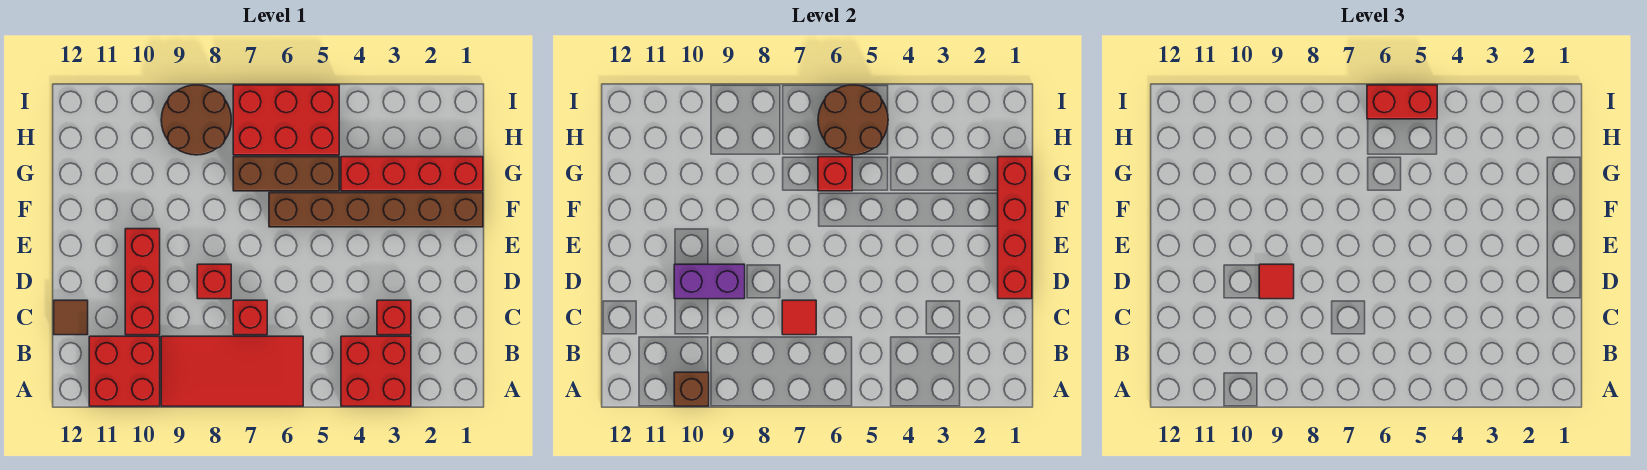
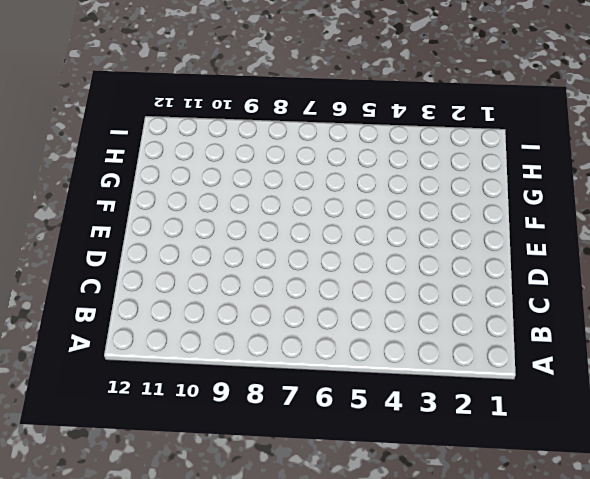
none -> red brick A3:B4 level 1
none -> red tile A6:B9 level 1
none -> red brick A10:B11 level 1

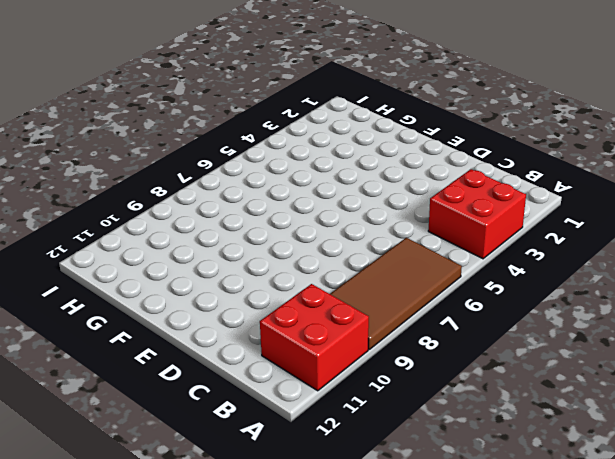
brown tile A6:B9 level 1 -> red tile A6:B9 level 1
none -> red brick C3 level 1
none -> red brick C7 level 1
none -> red brick C10:E10 level 1

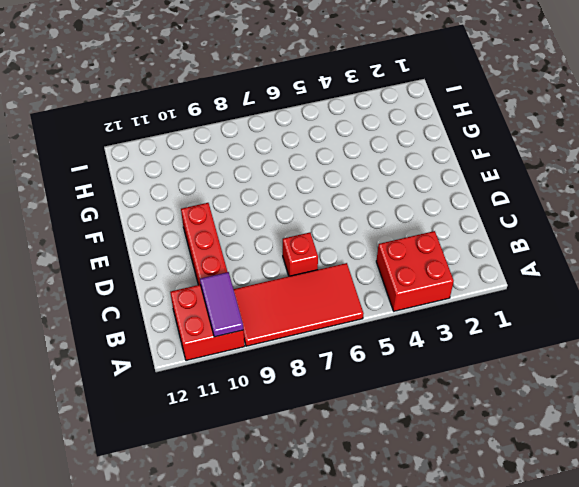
purple tile A10:B10 level 2 -> brown brick A10 level 2
none -> red brick C3 level 1
none -> brown tile C12 level 1
none -> red brick D8 level 1

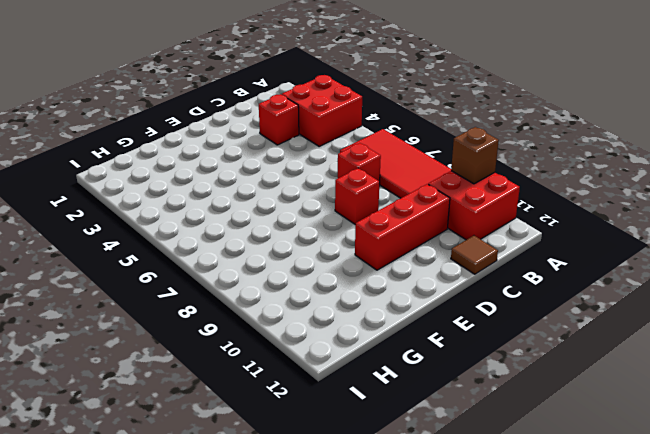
none -> brown brick F1:F6 level 1
none -> red brick G1:G4 level 1
none -> brown brick G5:G7 level 1

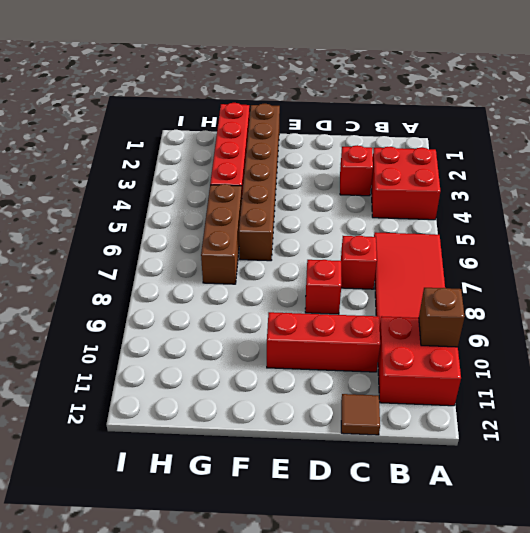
none -> red brick H5:I7 level 1
none -> brown round brick H8:I9 level 1
none -> red tile C7 level 2

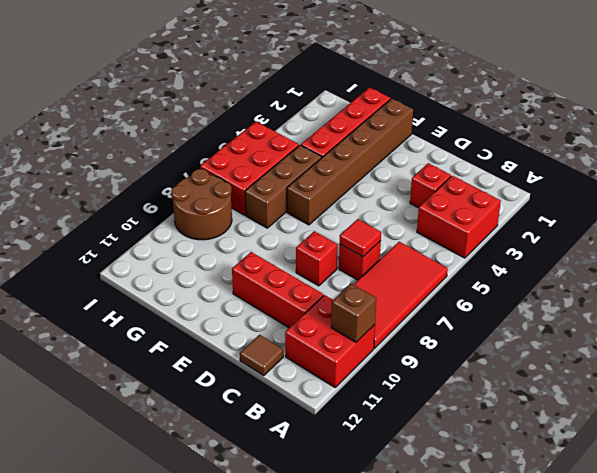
none -> red brick D1:G1 level 2
none -> purple brick D9:D10 level 2
none -> red brick G6 level 2

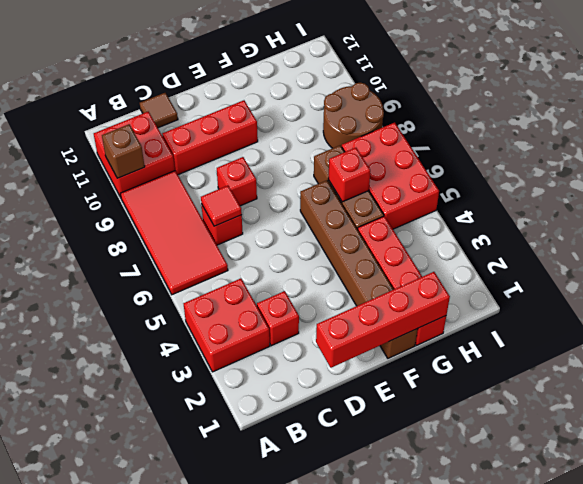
none -> purple brick D9:D10 level 2
none -> brown round brick H5:I6 level 2
none -> red tile D9 level 3

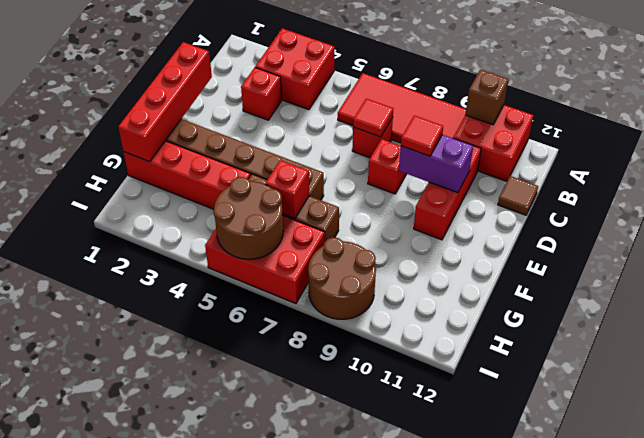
none -> red brick I5:I6 level 3

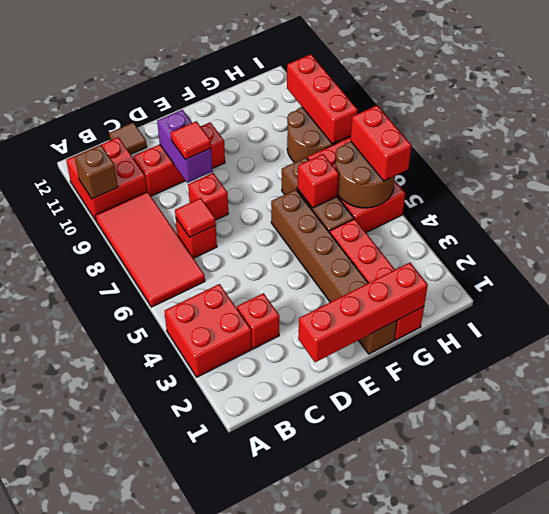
red brick I8:I10 level 2 -> none

